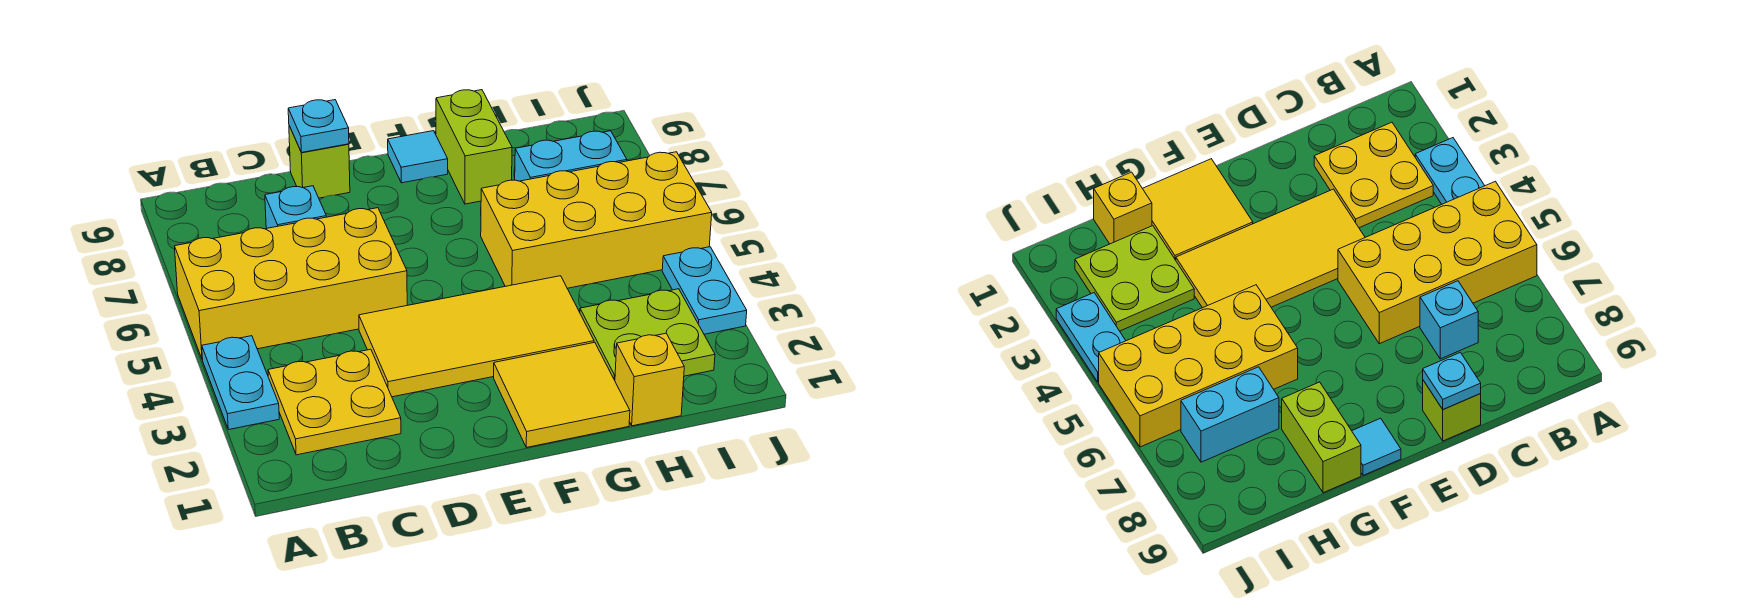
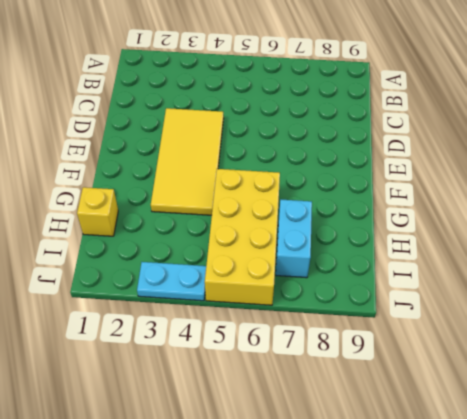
none -> cyan plate A3:A4 level 1
none -> yellow brick A5:D6 level 1
none -> yellow plate B2:C3 level 1

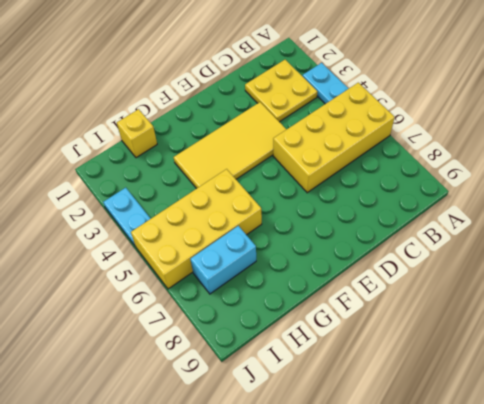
none -> cyan brick C7 level 1
none -> lime brick D9 level 1
none -> yellow tile F1:G2 level 1

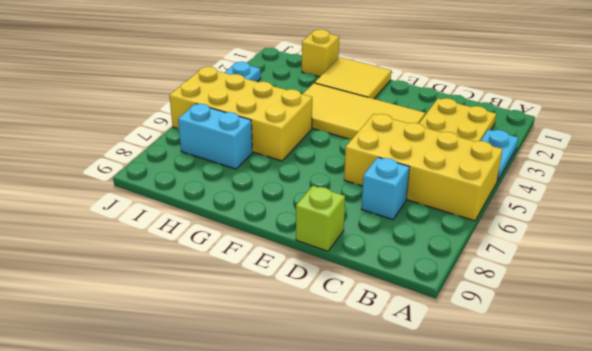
none -> cyan tile F9 level 1
none -> lime brick G8:G9 level 1
none -> lime plate H2:I3 level 1

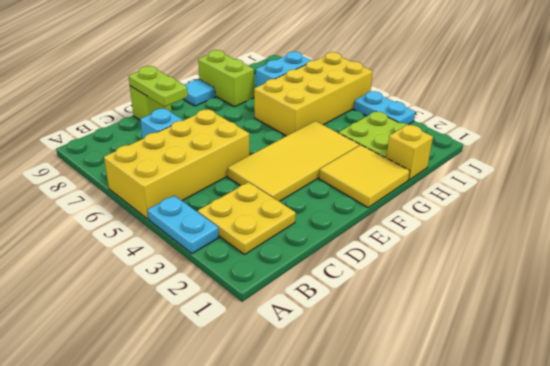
lime plate D8:D9 level 2 -> cyan plate D9 level 2

